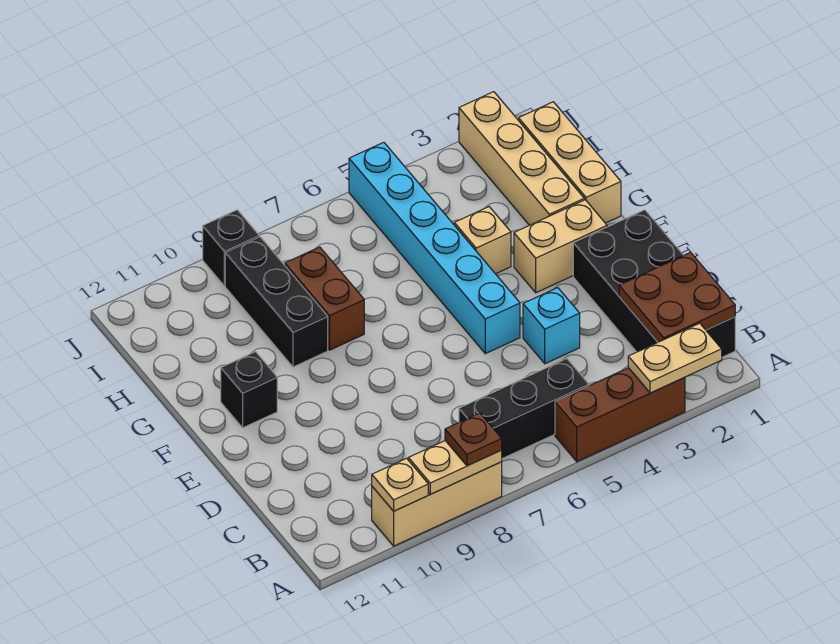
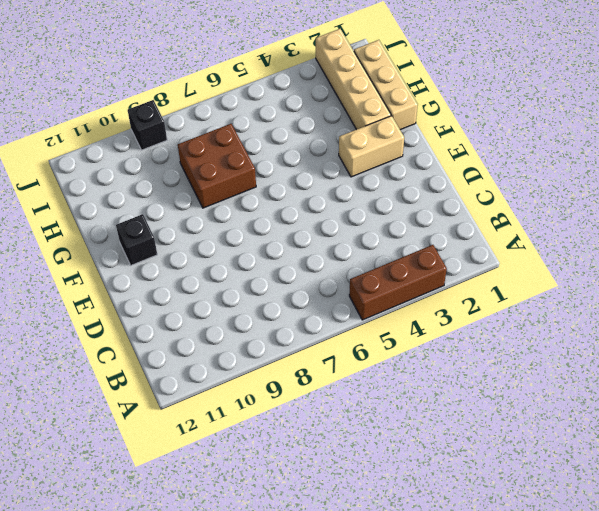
brown brick G7:H8 level 1 -> brown brick G8:H8 level 1
none -> tan brick A8:A10 level 1
none -> black brick B1:E2 level 1
none -> black brick B5:B7 level 1

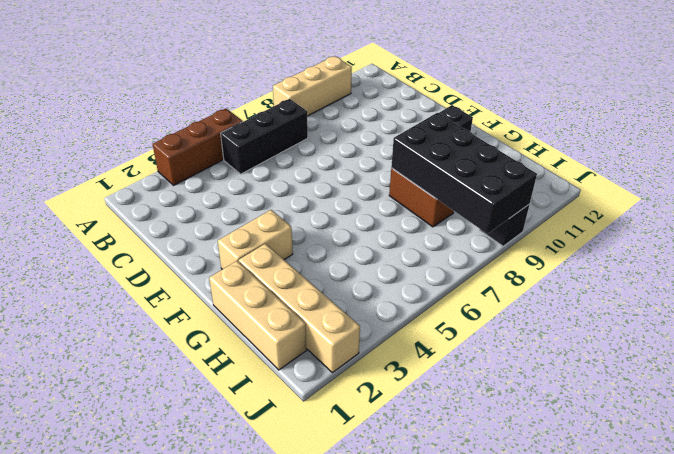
black brick G8:J9 level 2 -> black brick B1:E2 level 1
none -> cyan brick D4 level 1
none -> cyan brick E5:J5 level 1
none -> tan brick G4 level 1

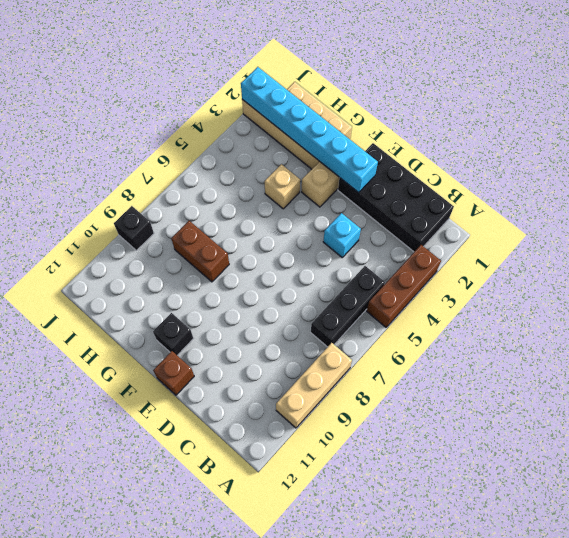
cyan brick E2:J2 level 2 -> cyan brick E5:J5 level 1
brown brick E12 level 1 -> none
none -> black brick G9:I9 level 1
none -> tan plate A2:A3 level 2
none -> tan plate A8:A9 level 2

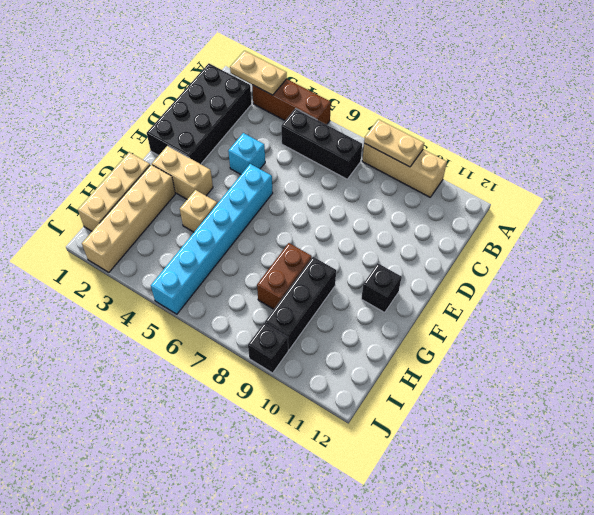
none -> tan plate A10 level 2
none -> brown plate B1:C2 level 2
none -> brown plate A8 level 3

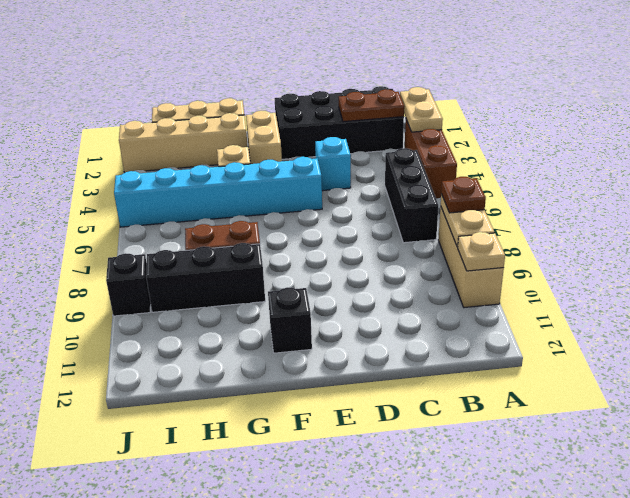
brown plate B2:C2 level 2 -> brown plate B1:C2 level 2

